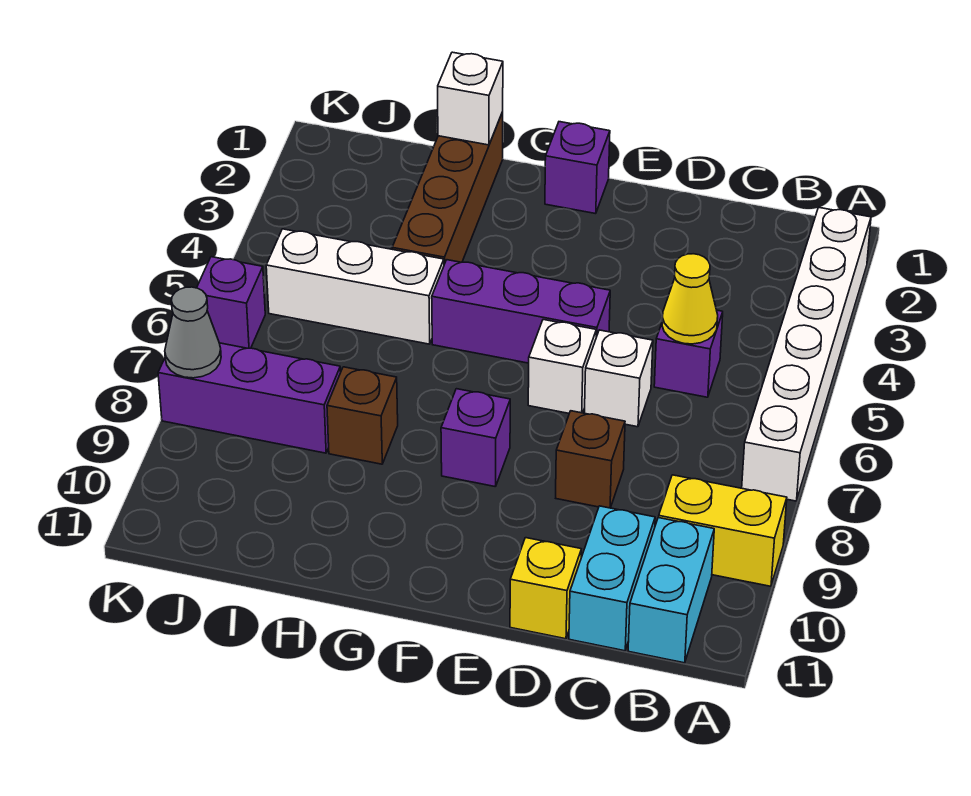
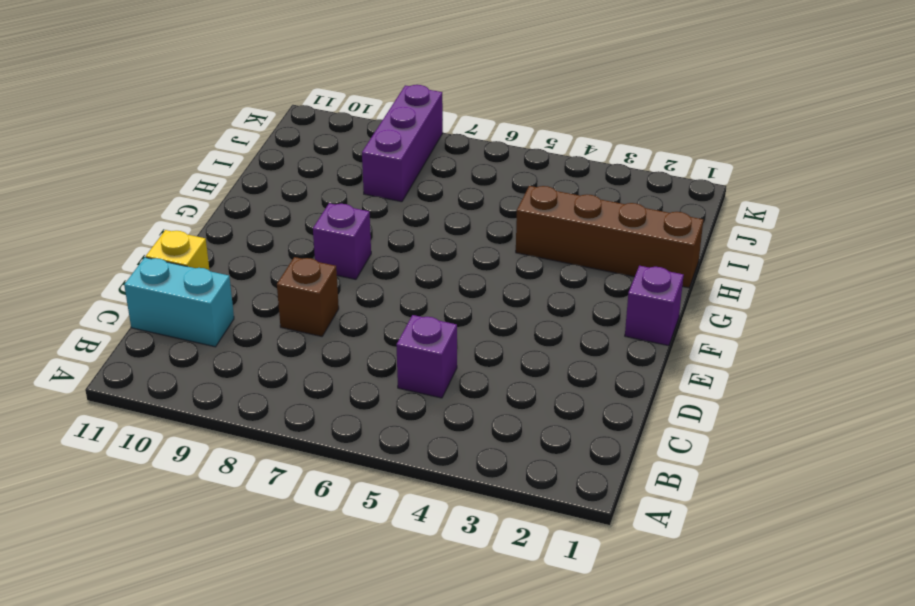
none -> white brick A2:A7 level 1
none -> yellow brick A9:B9 level 1
none -> cyan brick B10:B11 level 1

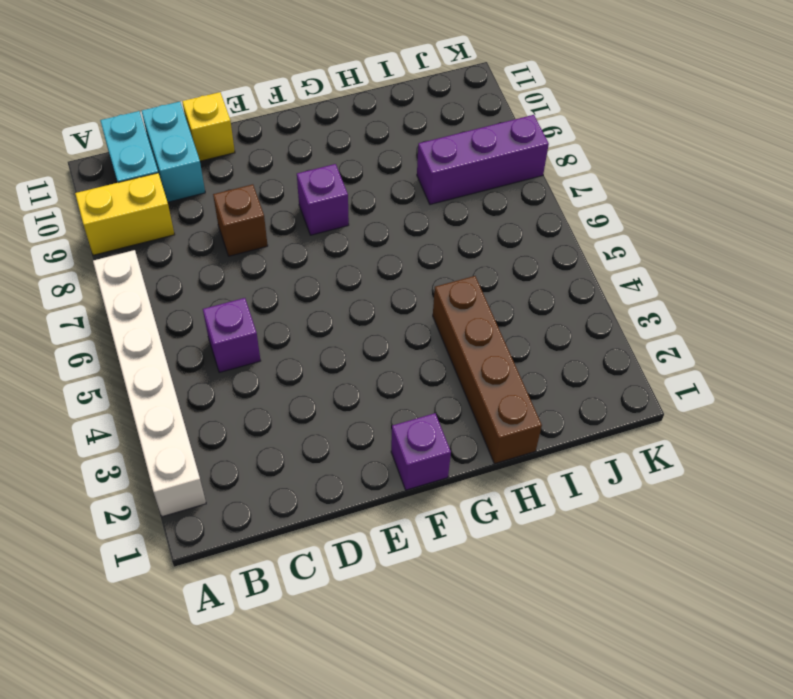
none -> white brick D6 level 1
none -> purple brick E5:G5 level 1
none -> white brick E6 level 1

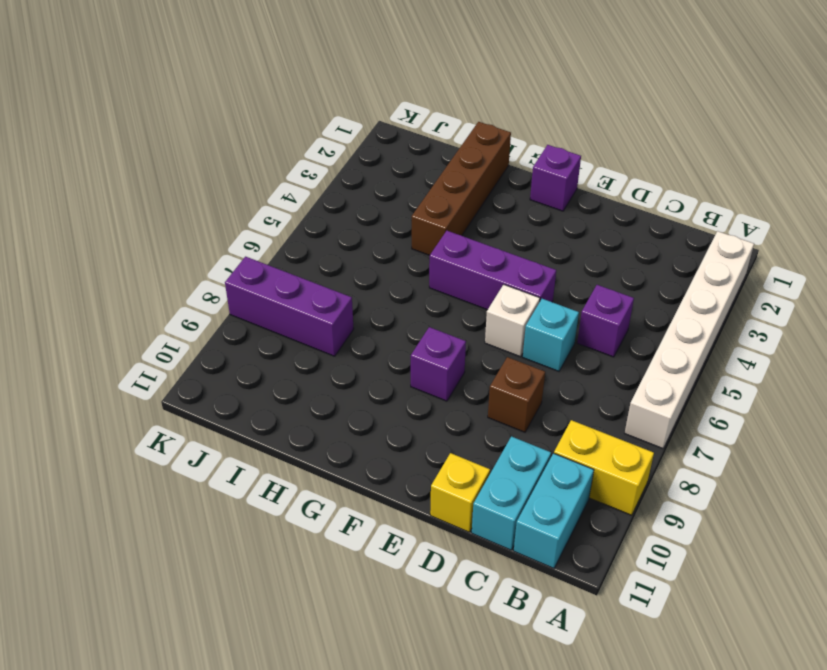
cyan brick D6 level 1 -> white brick D6 level 1
none -> white brick H5:J5 level 1
none -> brown brick H8 level 1
none -> purple brick K6 level 1

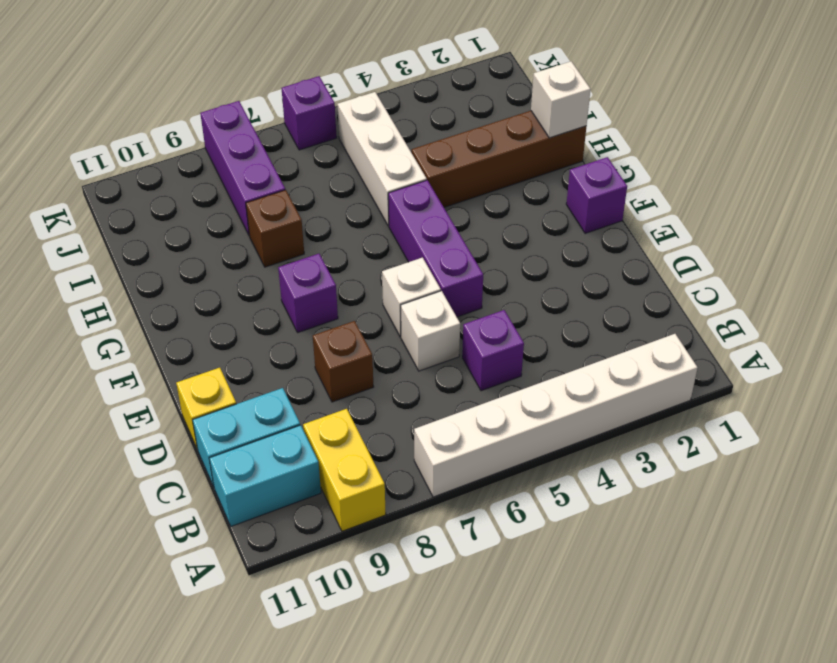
none -> yellow cone C5 level 2
none -> grey cone K8 level 2

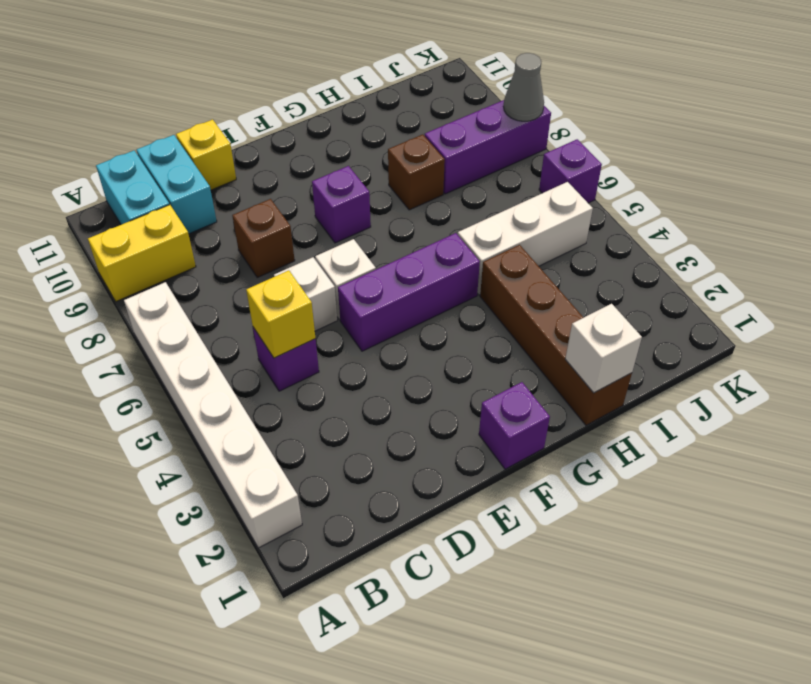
yellow brick C5 level 2 -> yellow cone C5 level 2

